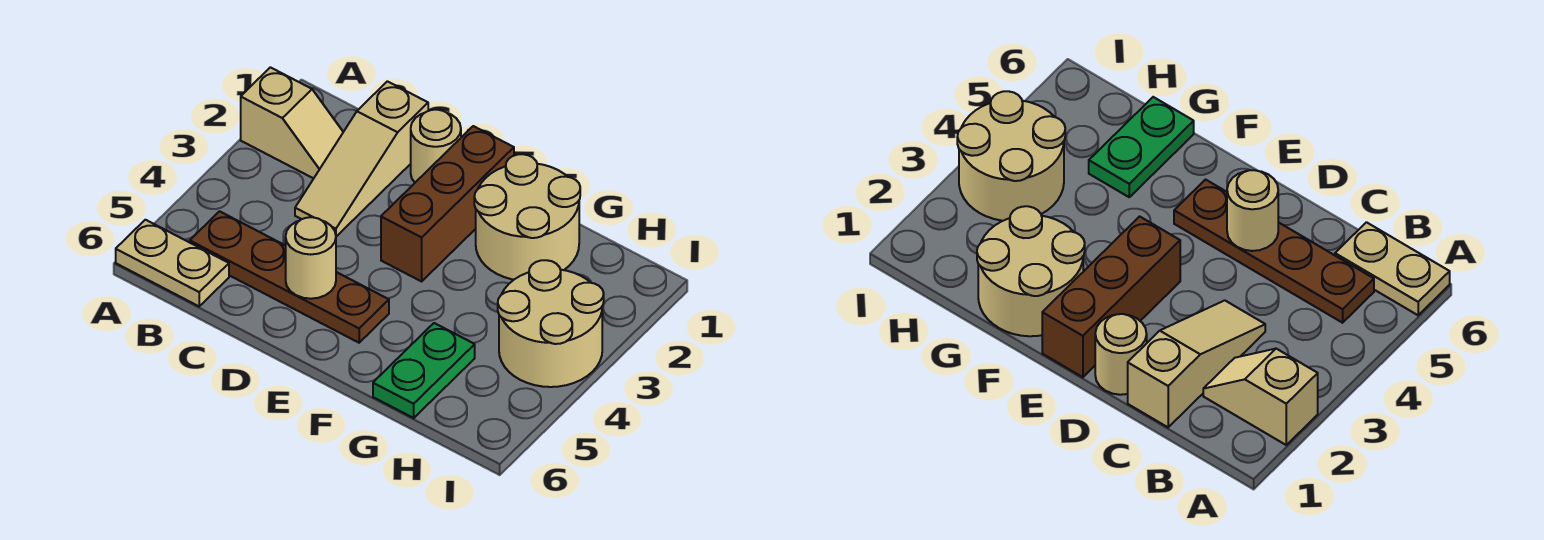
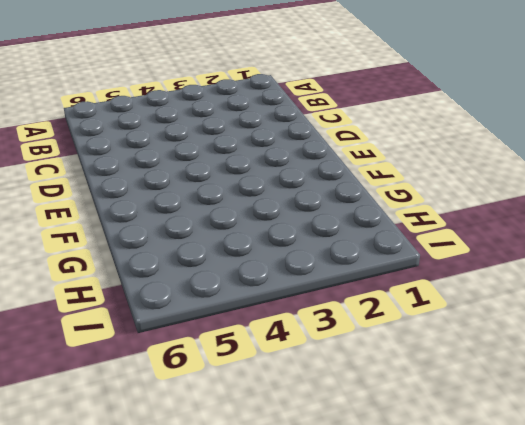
none -> tan slope A2:B2 level 1 top A
none -> tan plate A6:B6 level 1

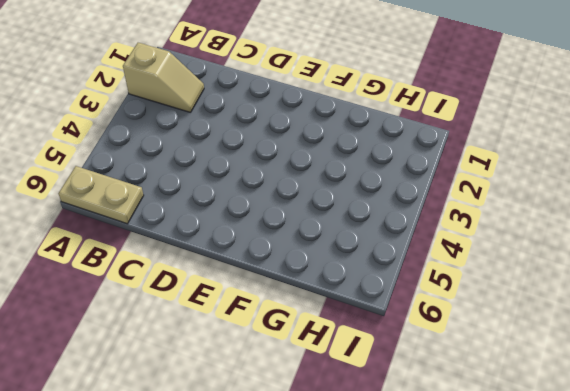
none -> brown plate B5:E5 level 1
none -> tan slope C1:C3 level 1 top 1

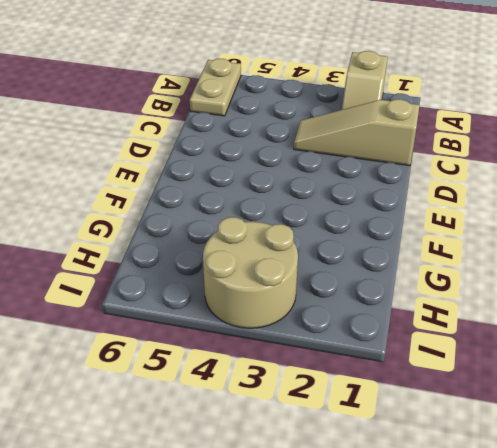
none -> brown plate B5:E5 level 1
none -> tan round brick D1 level 1

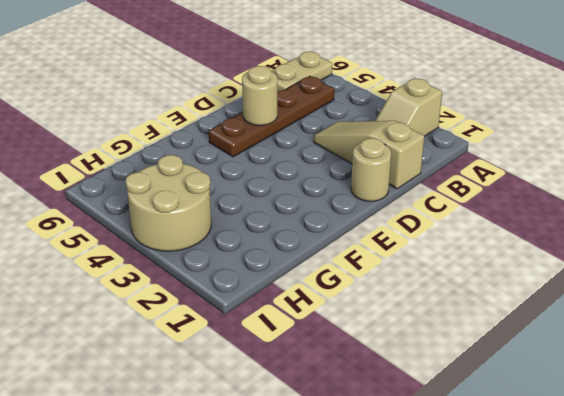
none -> brown brick E1:E3 level 1
none -> tan round brick F1:G2 level 1

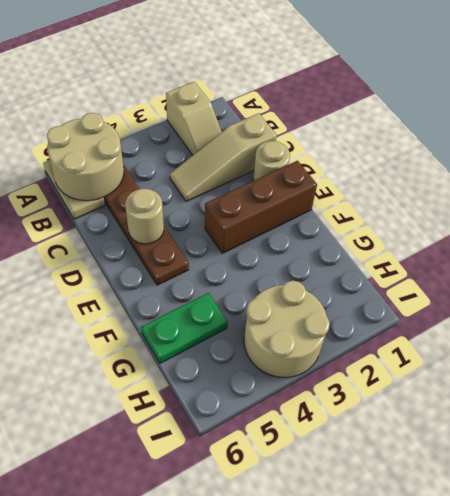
tan round brick A5:B6 level 2 -> tan round brick F1:G2 level 1

